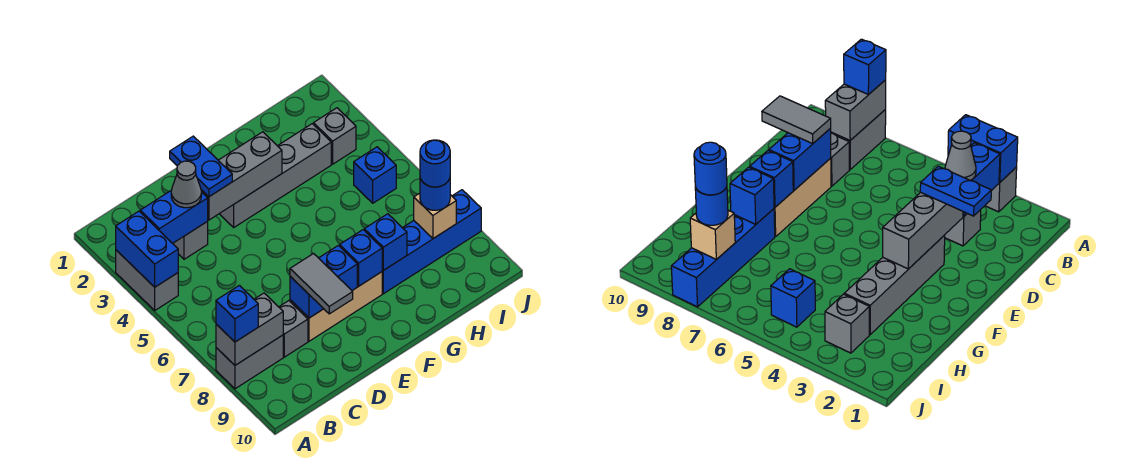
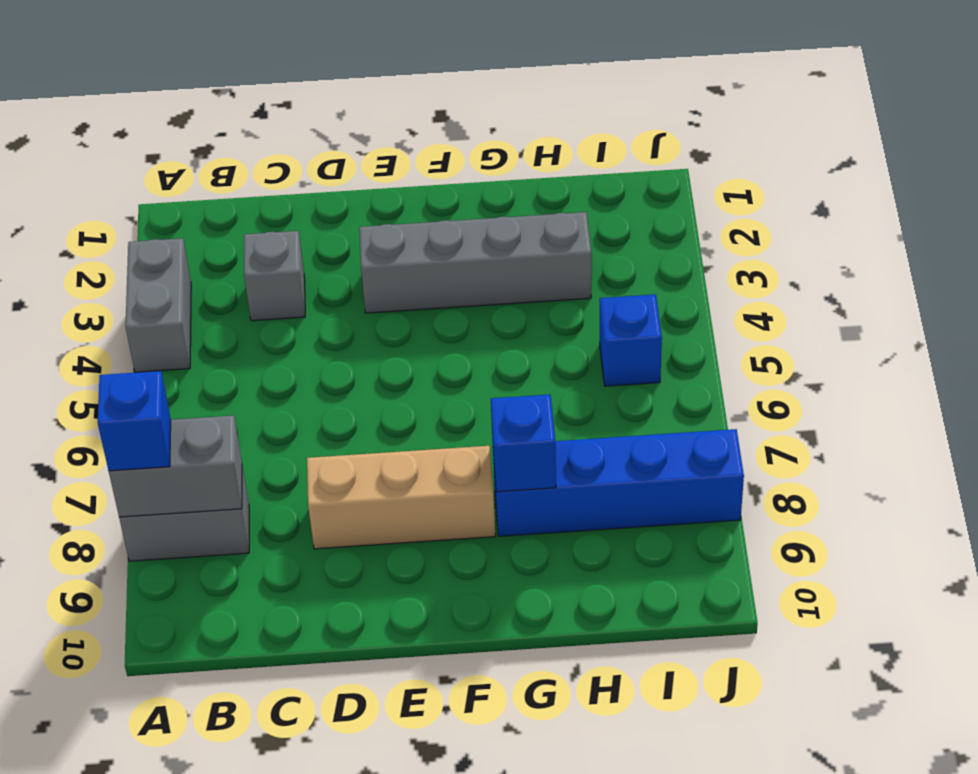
none -> grey brick C8 level 1
none -> grey brick I3 level 1
none -> blue brick A3:A4 level 2

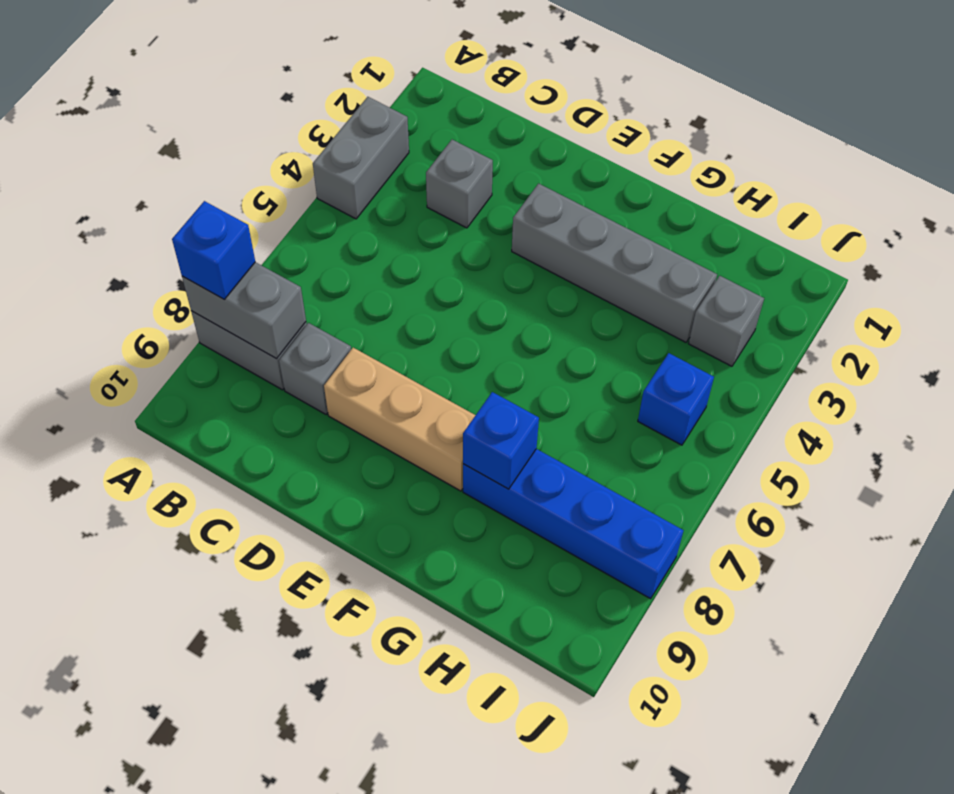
none -> blue brick A3:A4 level 2
none -> blue brick B3:C3 level 2
none -> grey brick D3:F3 level 2

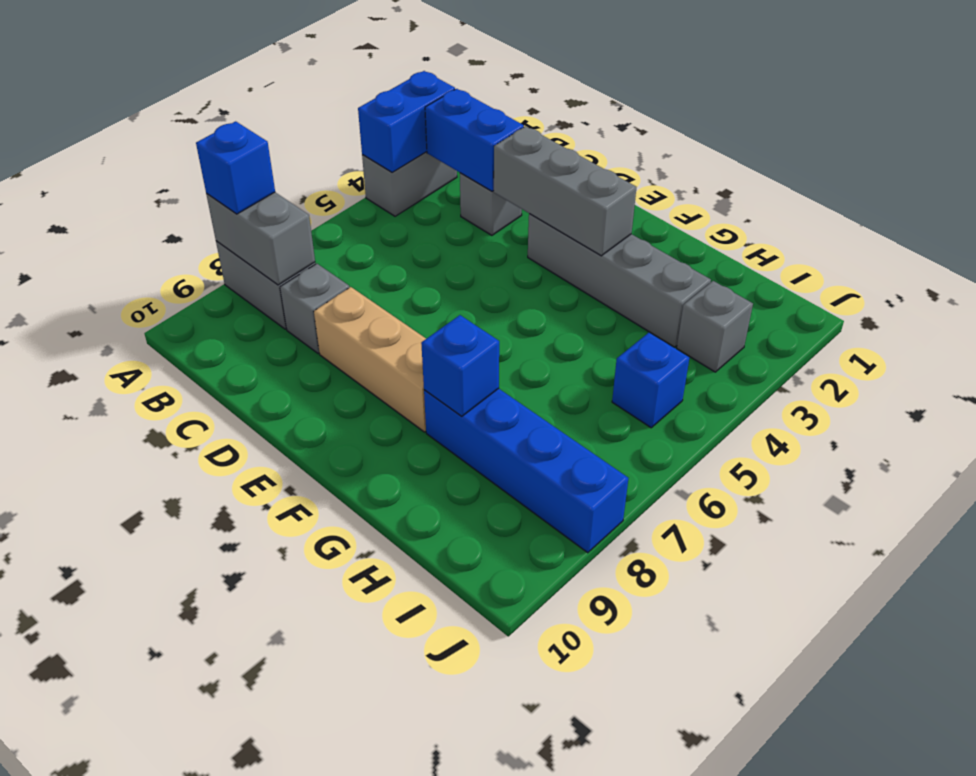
none -> blue brick D8:E8 level 2
none -> blue brick F8 level 2
none -> tan brick I8 level 2

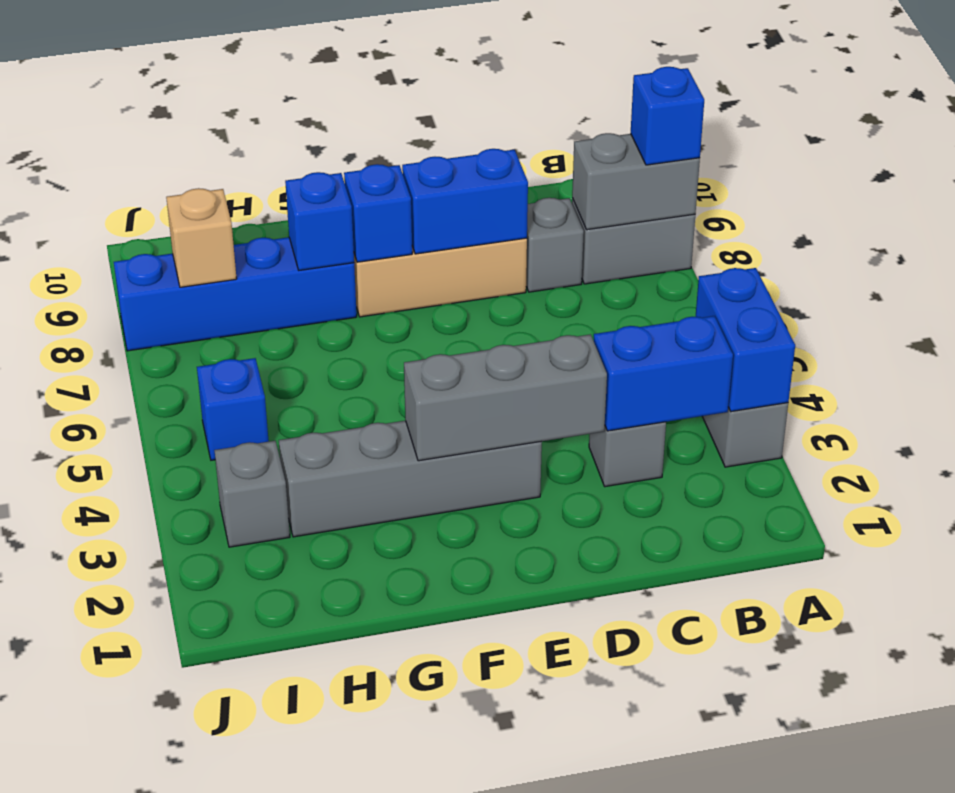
none -> grey cone C3 level 3
none -> blue plate D2:D3 level 3
none -> grey tile D8:D9 level 3

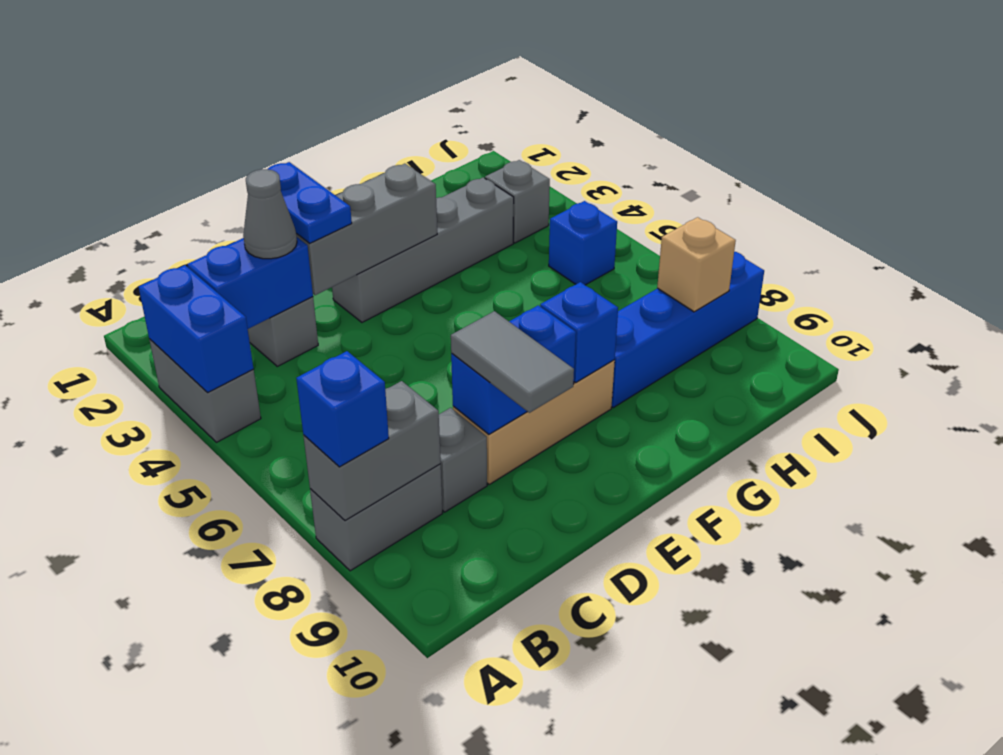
none -> blue brick G8 level 2
none -> blue round brick I8 level 3
none -> blue round brick I8 level 4

